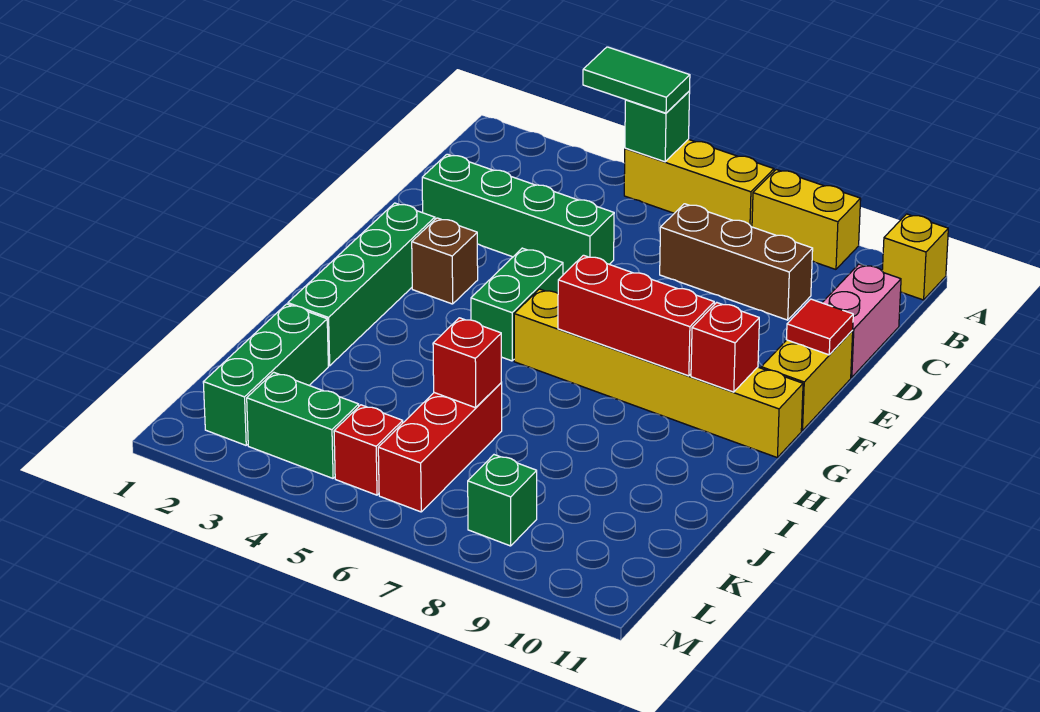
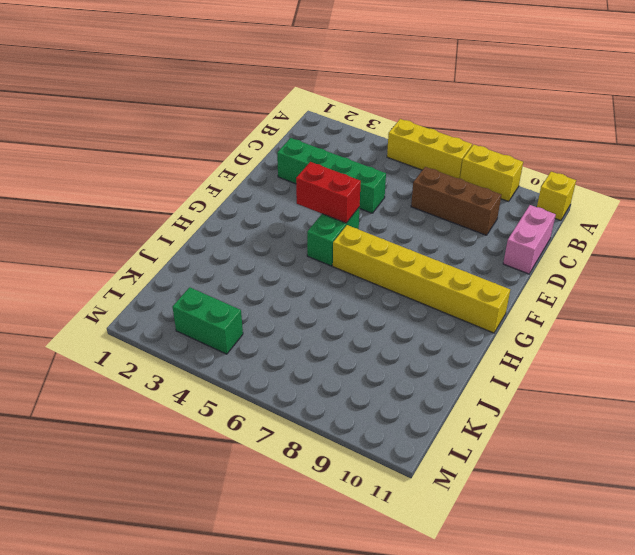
red brick F4:F5 level 2 -> none
none -> yellow brick E11:F11 level 1
none -> green brick F2:I2 level 1
none -> brown brick F3 level 1

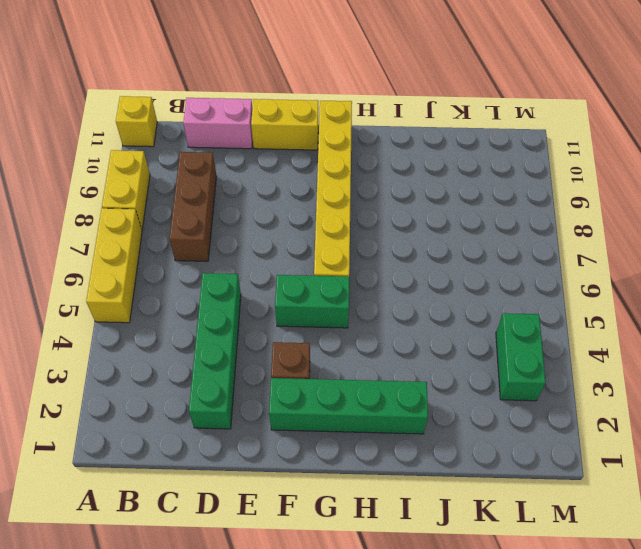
none -> green brick J2:L2 level 1
none -> red brick J6:L6 level 1
none -> red brick L5 level 1

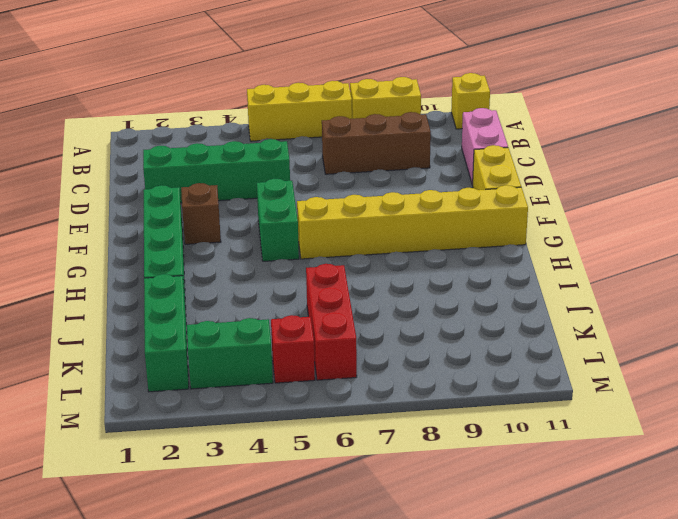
none -> green brick L8 level 1
none -> green brick A5 level 2
none -> red tile E11 level 2

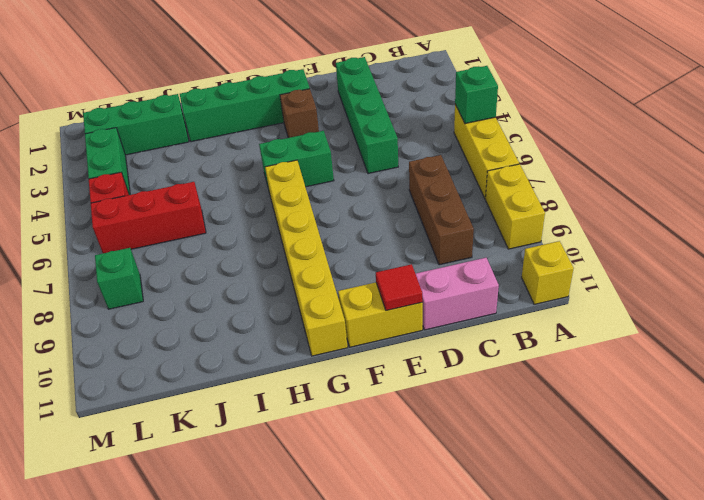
none -> red brick G7:G9 level 2
none -> red brick G10 level 2
none -> red brick J6 level 2

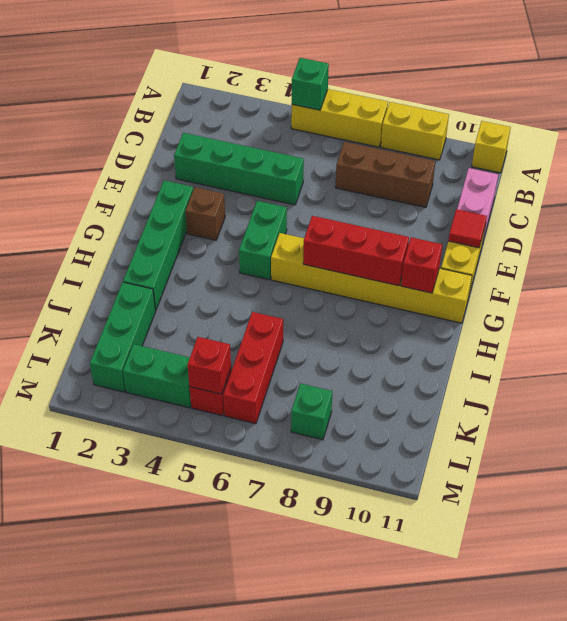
red brick L5 level 2 -> red brick J6 level 2
none -> green tile A4:A5 level 3

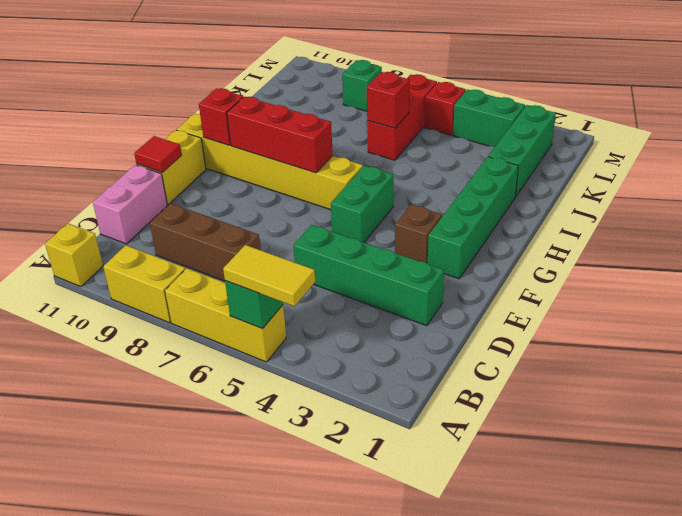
yellow tile A4:A5 level 3 -> green tile A4:A5 level 3

